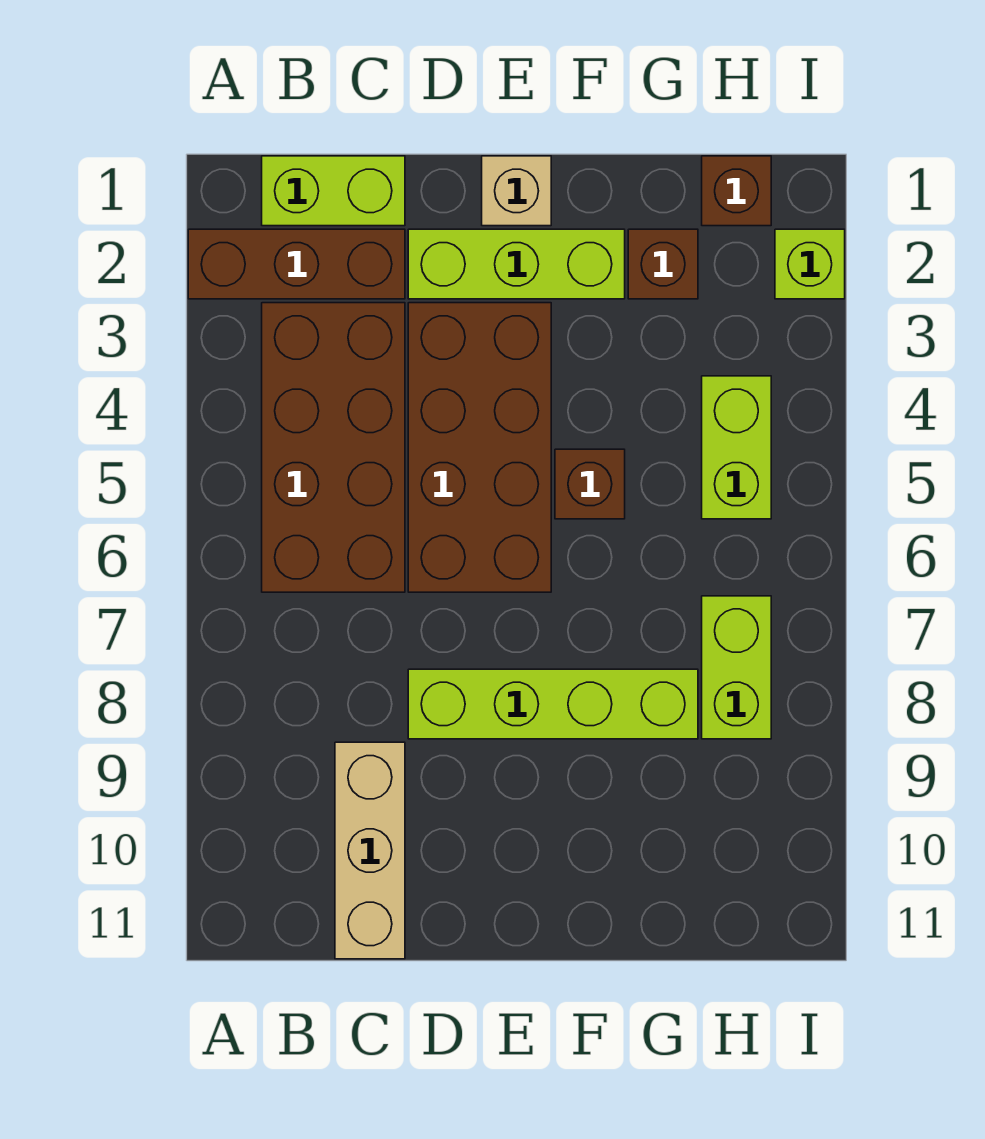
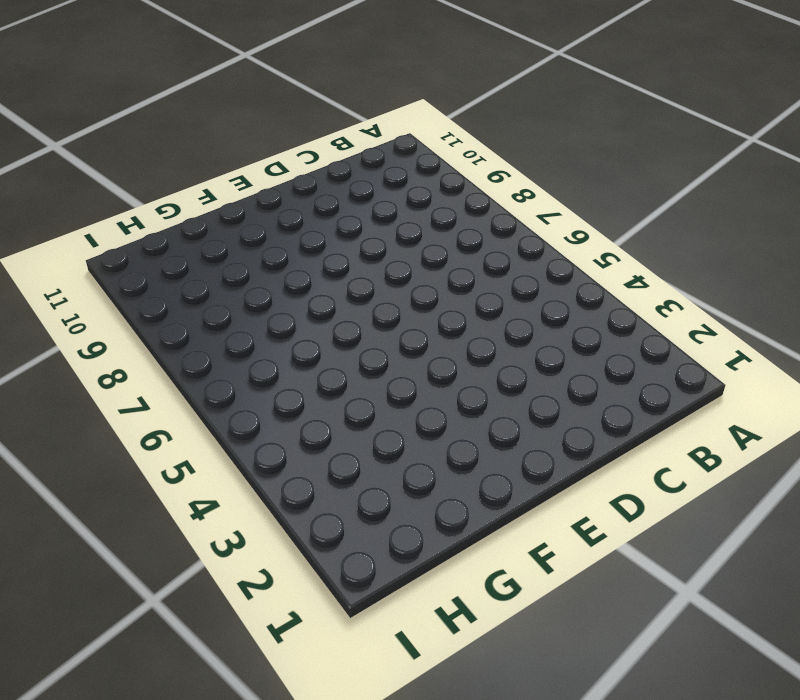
none -> brown brick A2:C2 level 1
none -> lime brick B1:C1 level 1
none -> brown brick B3:C6 level 1

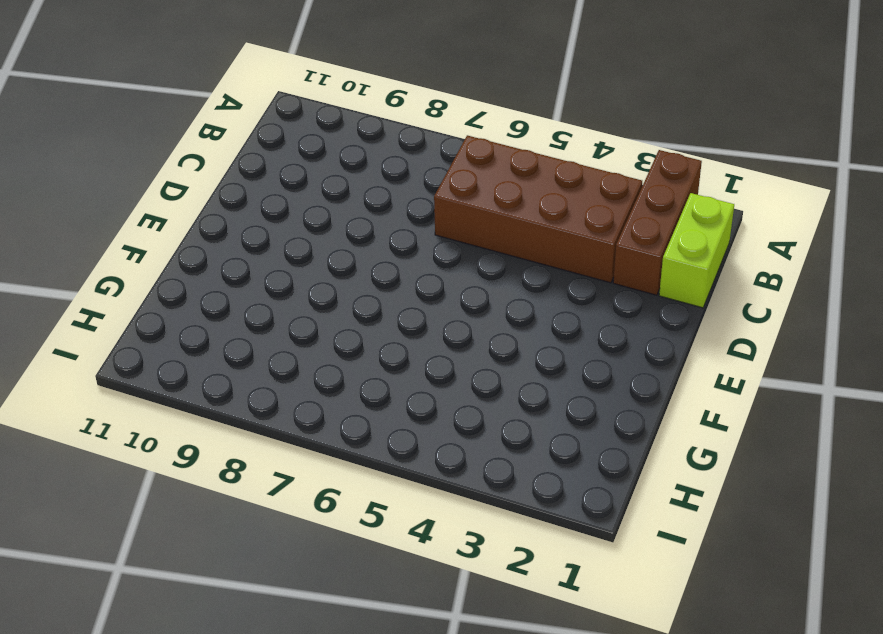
none -> tan brick C9:C11 level 1
none -> lime brick D2:F2 level 1
none -> brown brick D3:E6 level 1

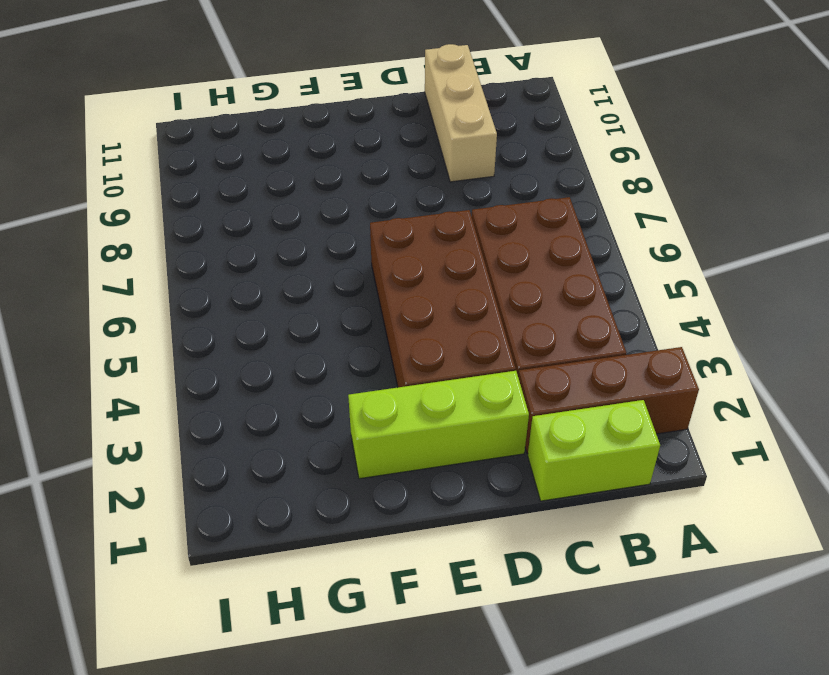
none -> lime brick D8:G8 level 1
none -> tan brick E1 level 1
none -> brown brick F5 level 1

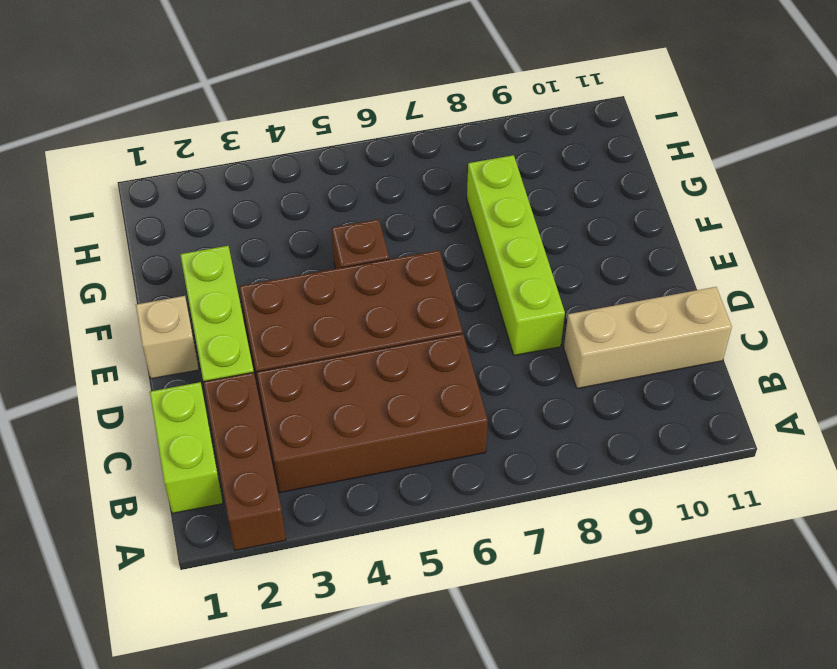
none -> brown brick G2 level 1
none -> brown brick H1 level 1
none -> lime brick H4:H5 level 1

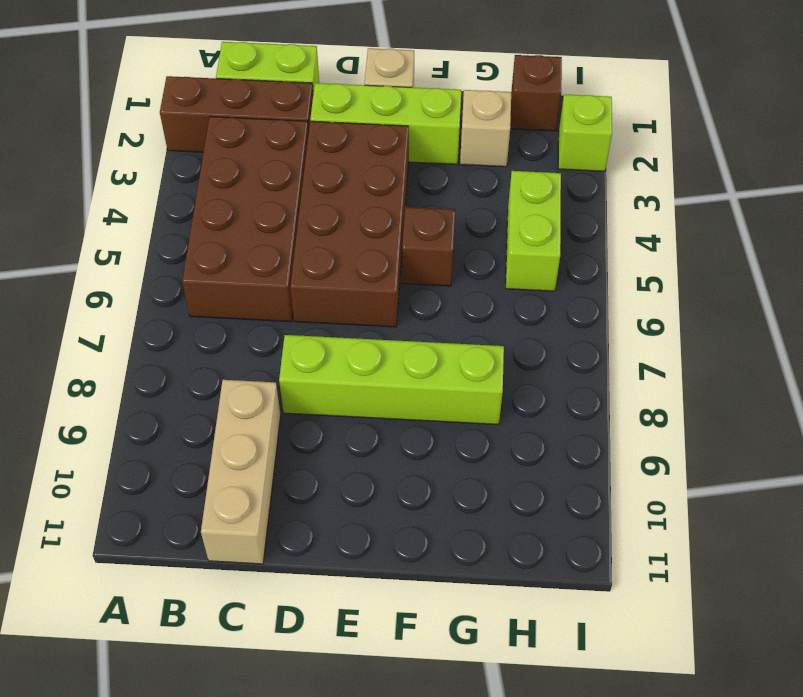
tan brick G2 level 1 -> brown brick G2 level 1
none -> lime brick H7:H8 level 1

